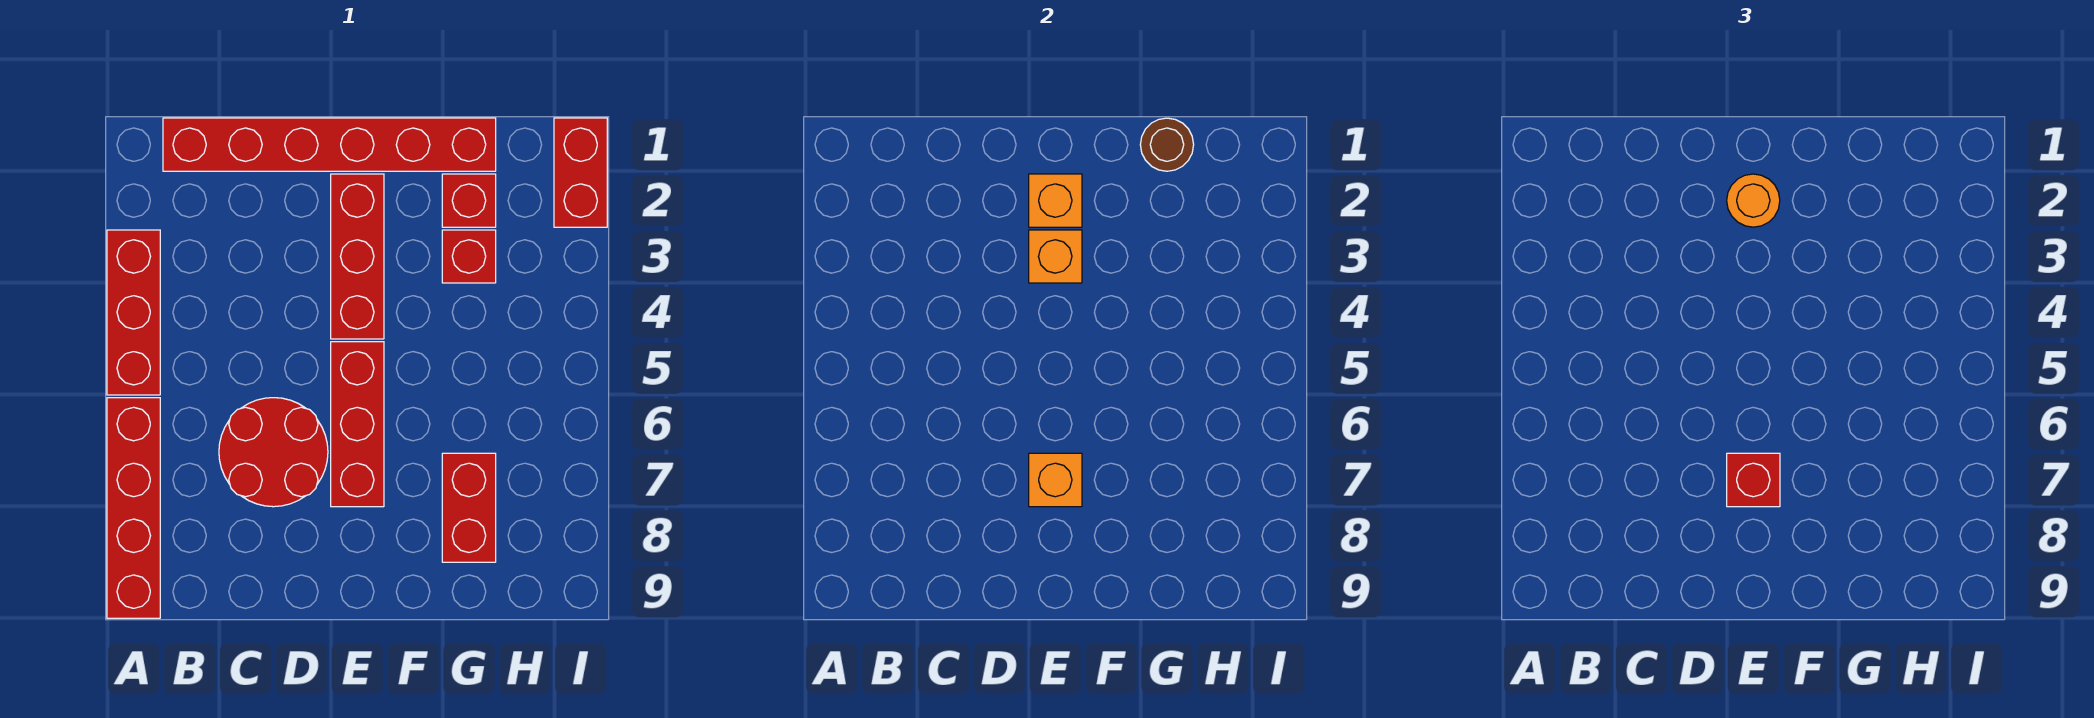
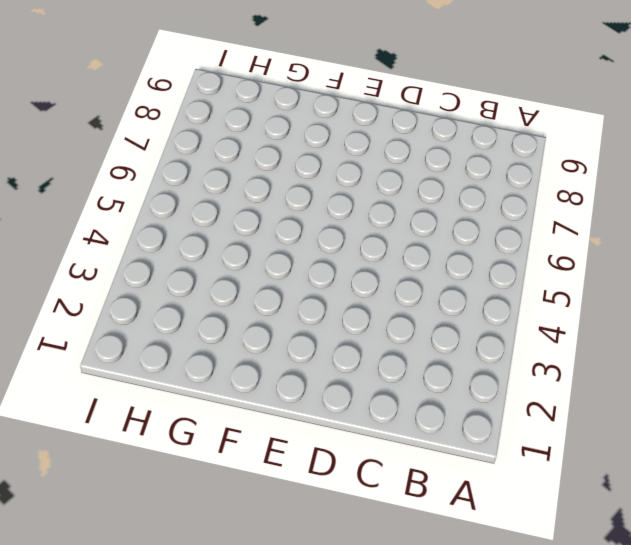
none -> red brick A3:A5 level 1
none -> red brick A6:A9 level 1
none -> red brick B1:G1 level 1

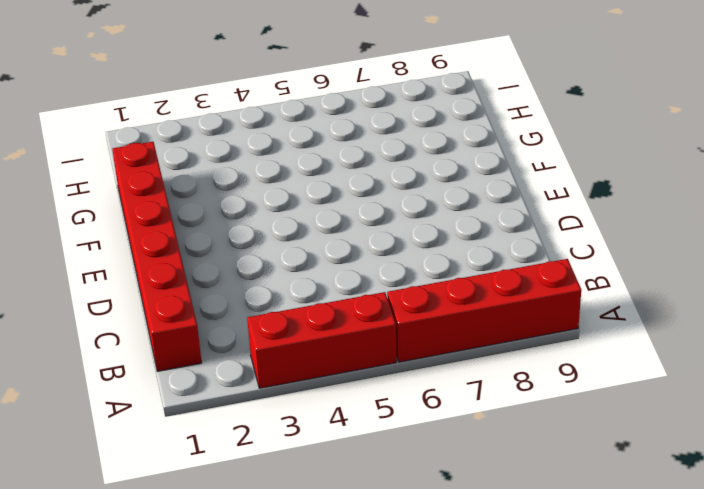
none -> red round brick C6:D7 level 1
none -> red brick E2:E4 level 1
none -> red brick E5:E7 level 1

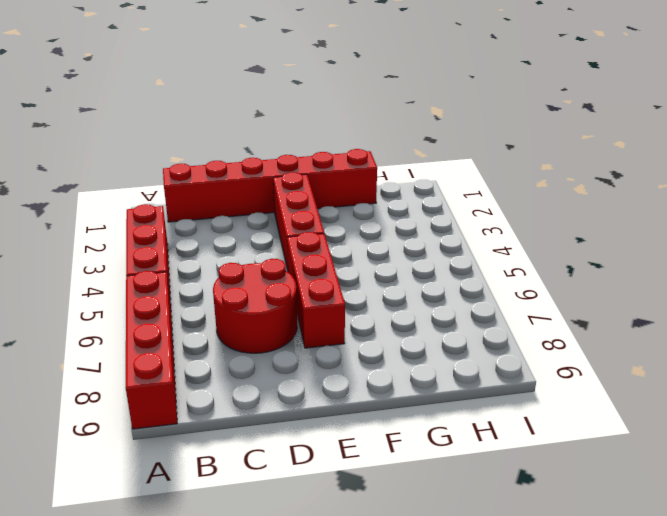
none -> red brick G2 level 1
none -> red brick G3 level 1
none -> red brick G7:G8 level 1

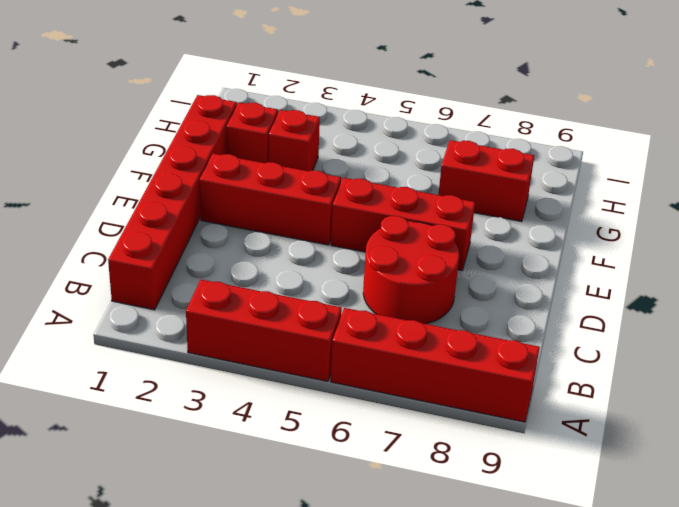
none -> red brick I1:I2 level 1
none -> orange brick E2 level 2
none -> orange brick E3 level 2

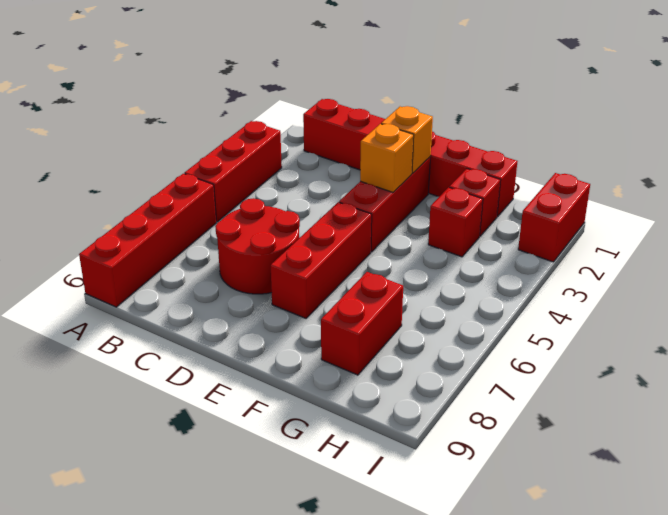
none -> orange brick E7 level 2
none -> brown round brick G1 level 2
none -> orange round brick E2 level 3

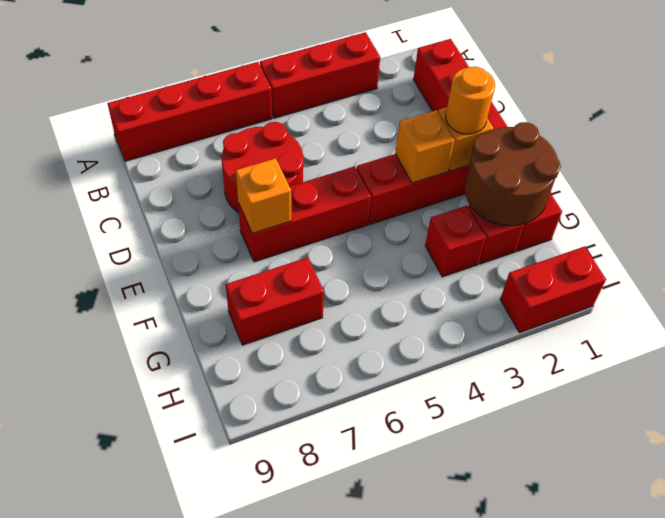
brown round brick F1:G2 level 2 -> brown round brick G1 level 2
none -> red brick E7 level 3

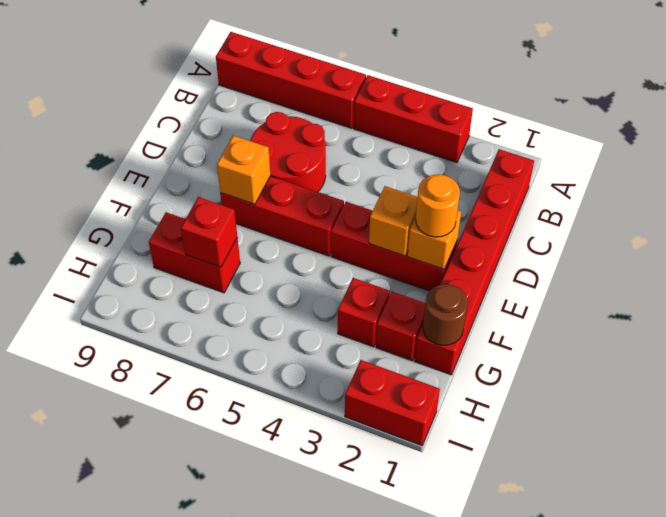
red brick G7 level 2 -> red brick E7 level 3

